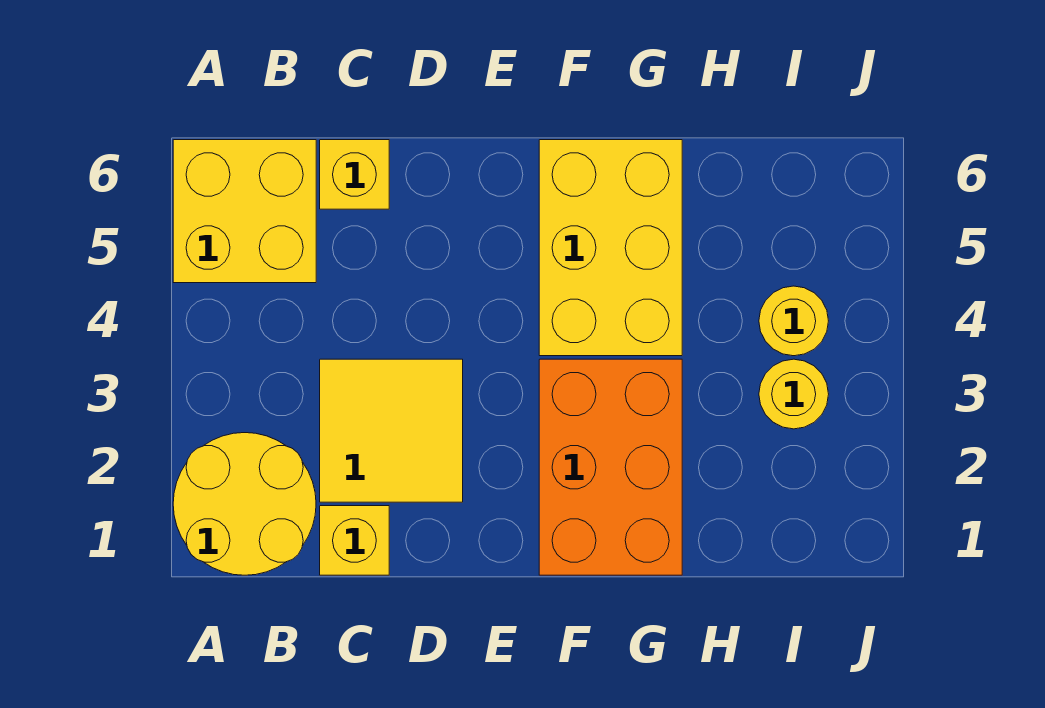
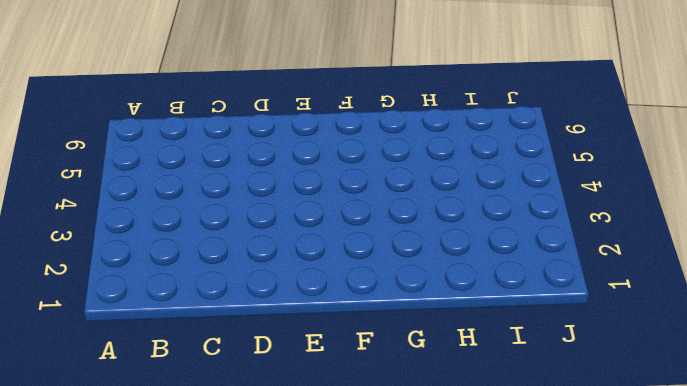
none -> yellow round brick A1:B2 level 1
none -> yellow brick A5:B6 level 1

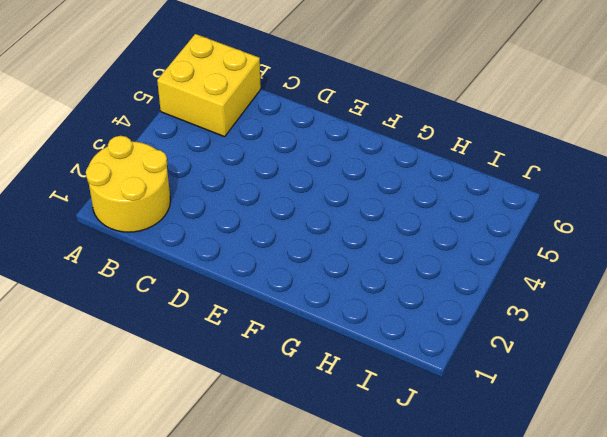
none -> yellow brick C1 level 1
none -> yellow tile C2:D3 level 1

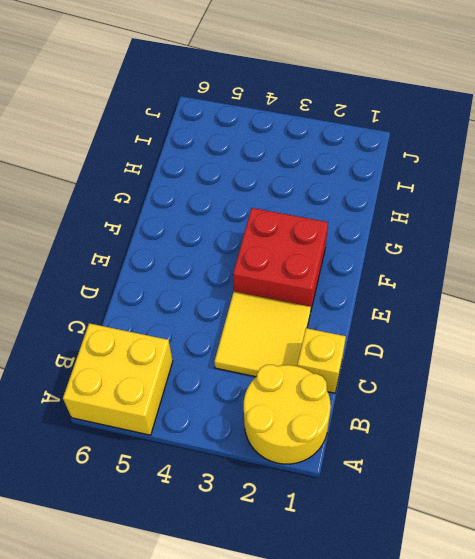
red brick E2:F3 level 1 -> orange brick F1:G3 level 1
none -> yellow brick C6 level 1
none -> yellow brick F4:G6 level 1

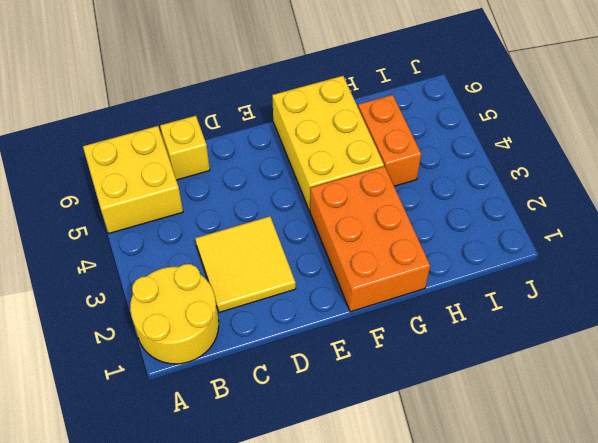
orange brick H4:H5 level 1 -> none
none -> yellow brick C1 level 1
none -> yellow round brick I3 level 1

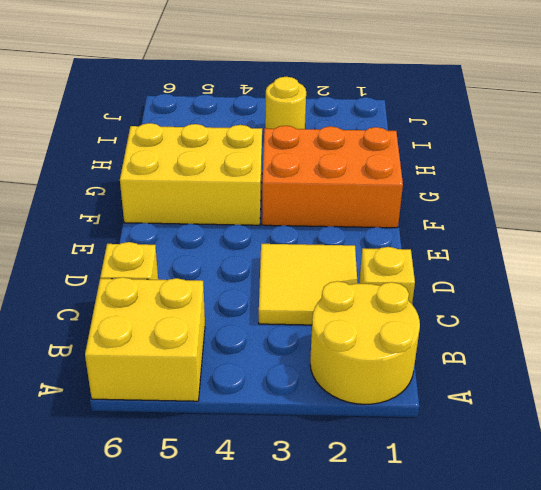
none -> yellow round brick I4 level 1

